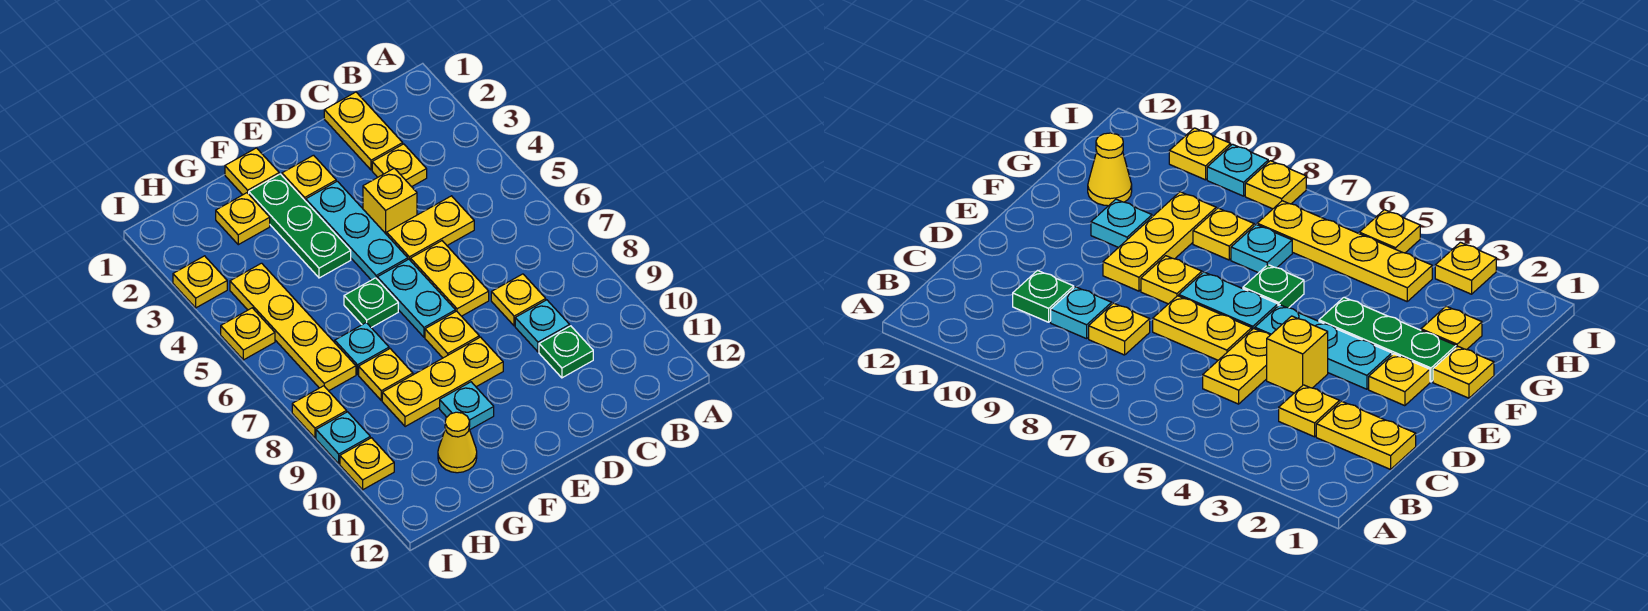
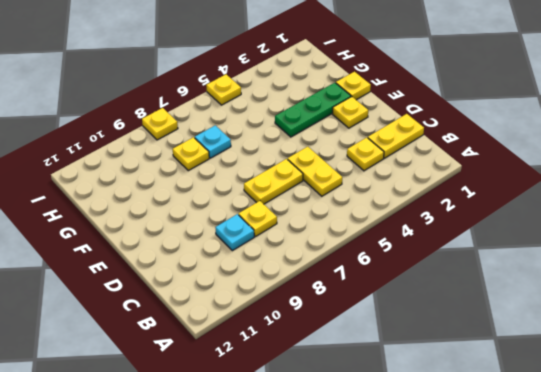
none -> green plate C10 level 1
none -> yellow brick D4 level 1
none -> cyan plate E3:E5 level 1

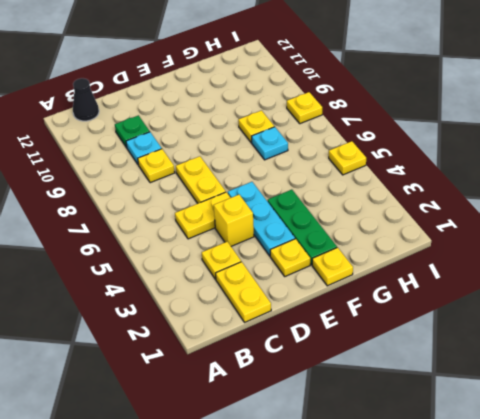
black cone B12 level 1 -> none
none -> cyan plate E6:E7 level 1
none -> yellow plate E8 level 1
none -> yellow plate E9:G9 level 1

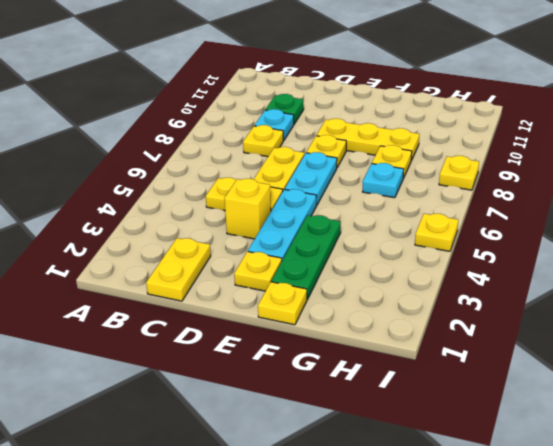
none -> yellow plate C3 level 1
none -> green plate F6 level 1
none -> cyan plate F10 level 1

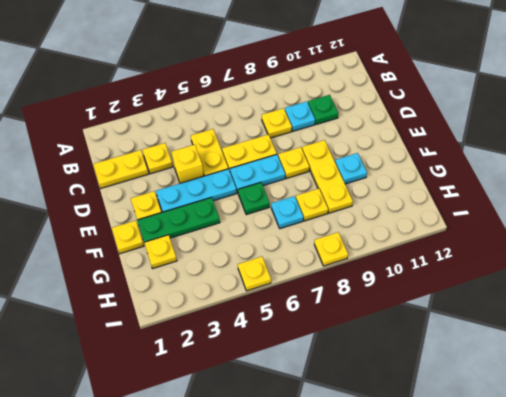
none -> yellow cone G11 level 1
none -> yellow plate H4:H7 level 1
none -> yellow plate I3 level 1

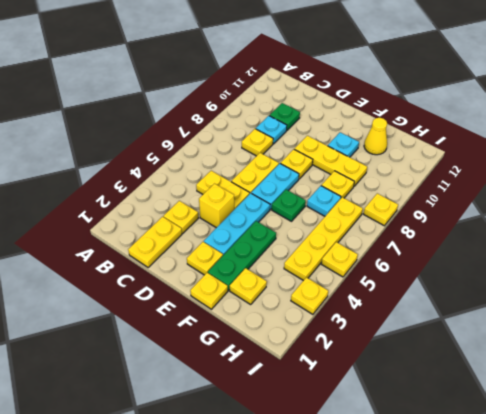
none -> cyan plate I9 level 1
none -> yellow plate I10 level 1

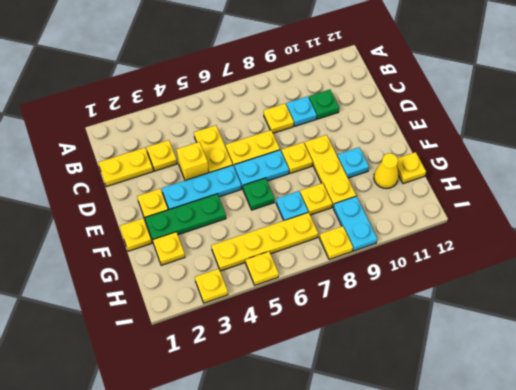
yellow plate G12 level 1 -> yellow plate I10 level 1
cyan plate H9:I9 level 1 -> cyan plate I9 level 1

